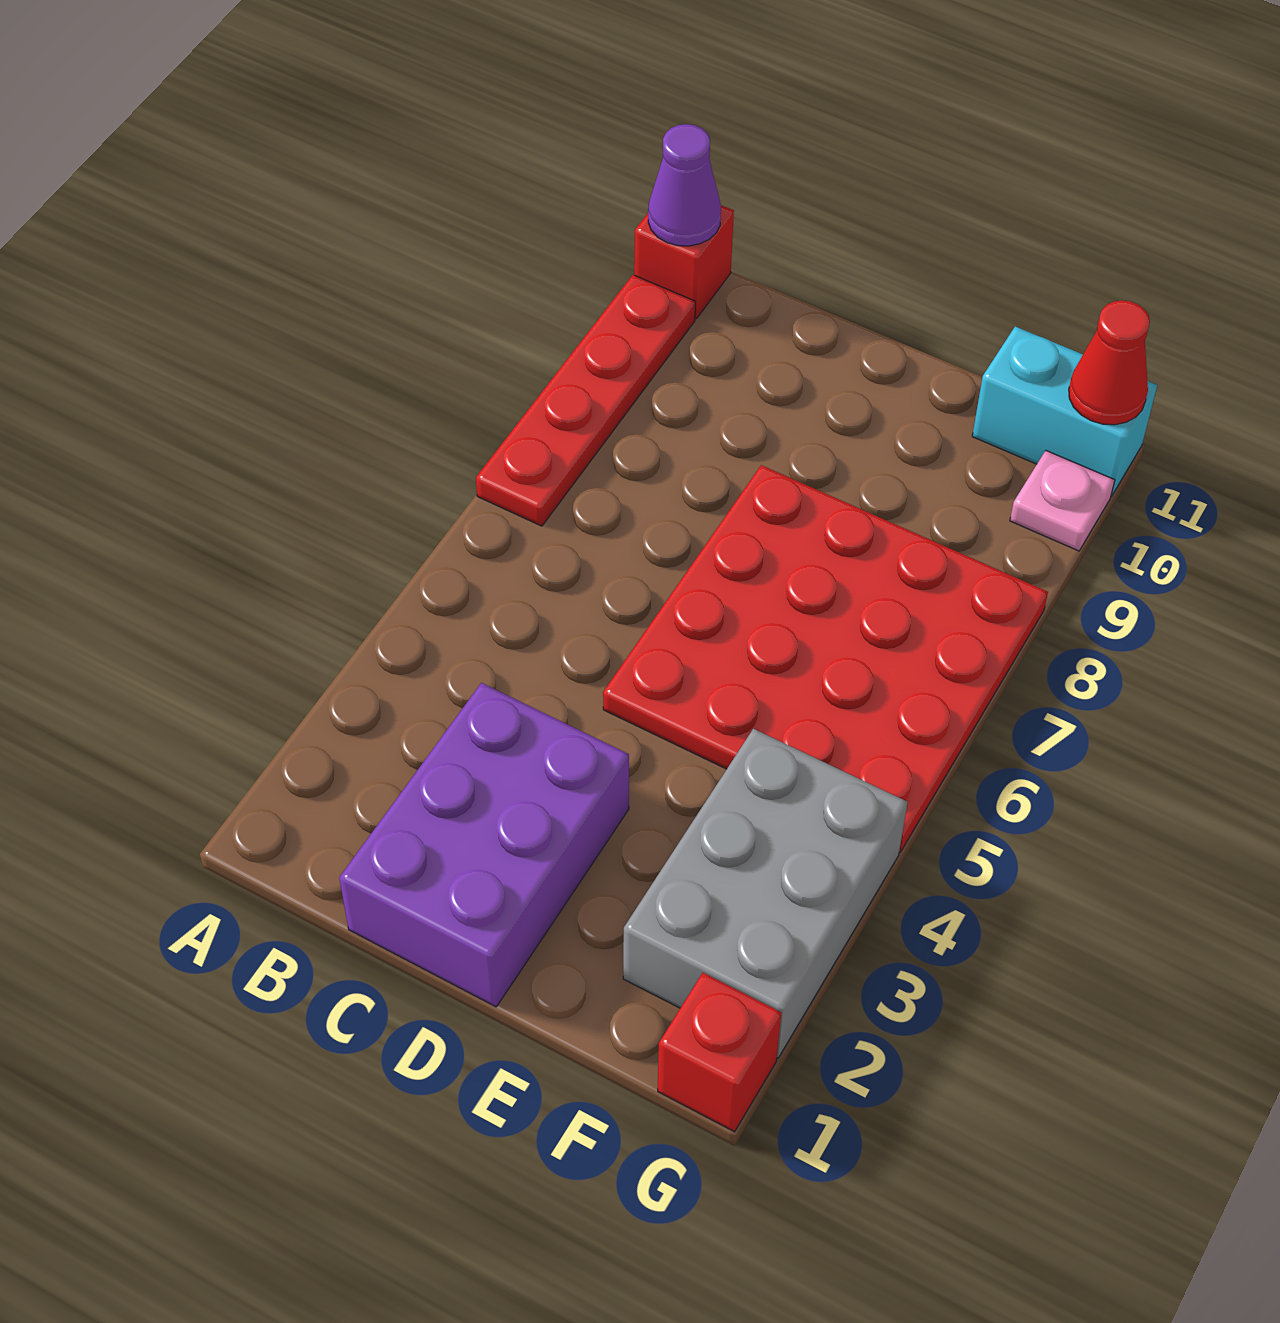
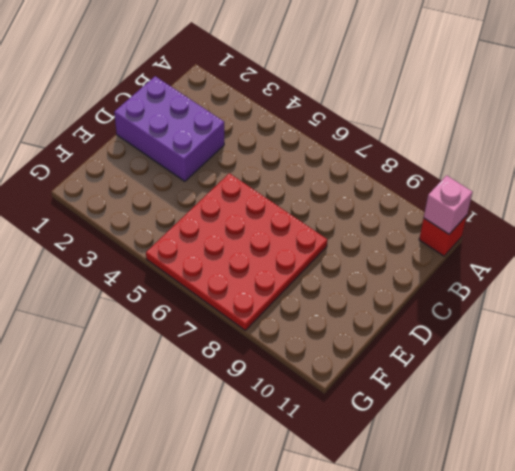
pink brick A11 level 2 -> purple cone A11 level 2
none -> red plate A7:A10 level 1
none -> grey brick F2:G4 level 1

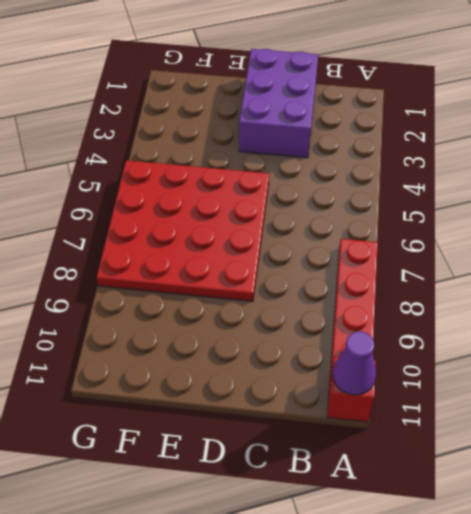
none -> grey brick F2:G4 level 1
none -> cyan brick F11:G11 level 1

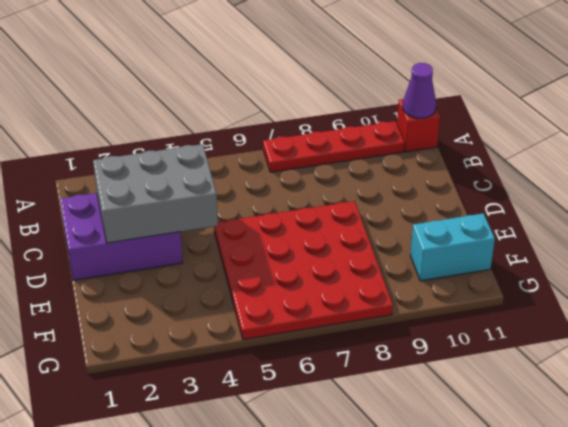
grey brick C2:D4 level 2 -> grey brick F2:G4 level 1
cyan brick F10:F11 level 1 -> cyan brick F11:G11 level 1
none -> red brick G1 level 1
none -> pink plate G10 level 1

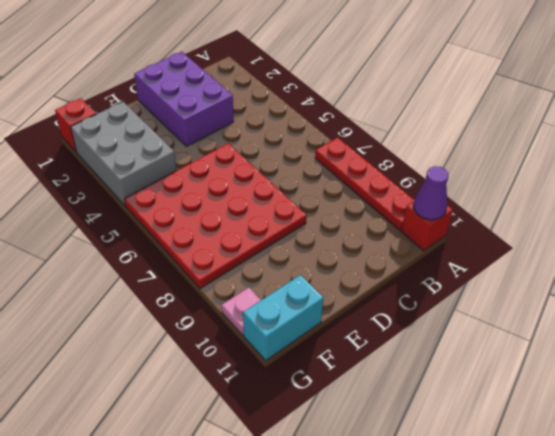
none -> red cone G11 level 2

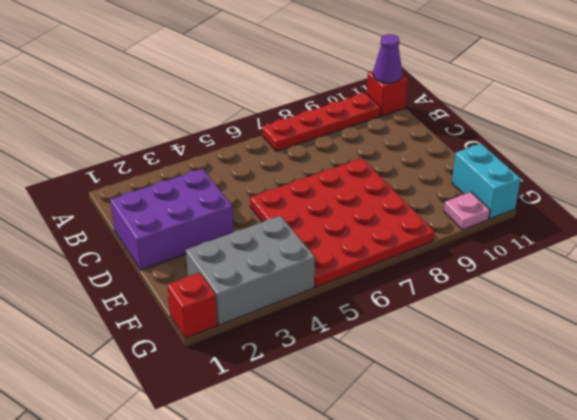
none -> red cone G11 level 2

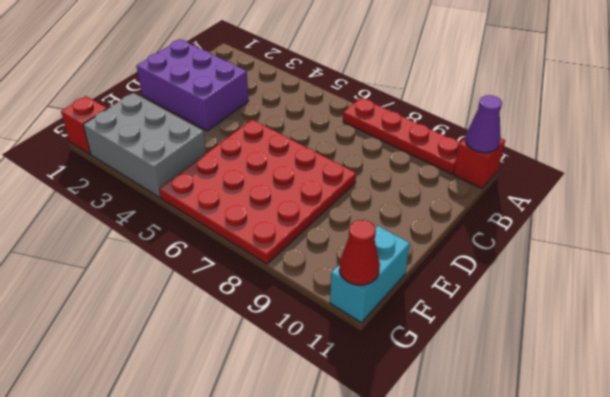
none -> pink plate G10 level 1

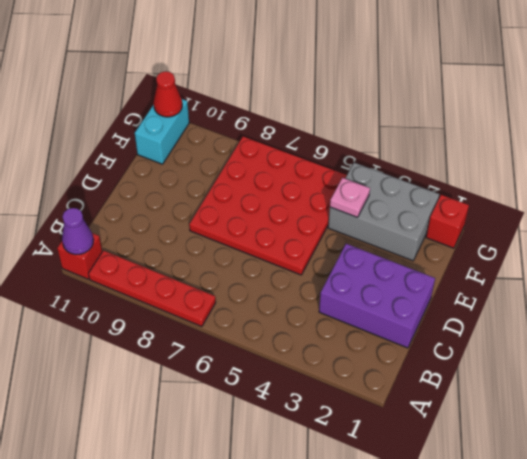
pink plate F4 level 2 -> pink plate G10 level 1

